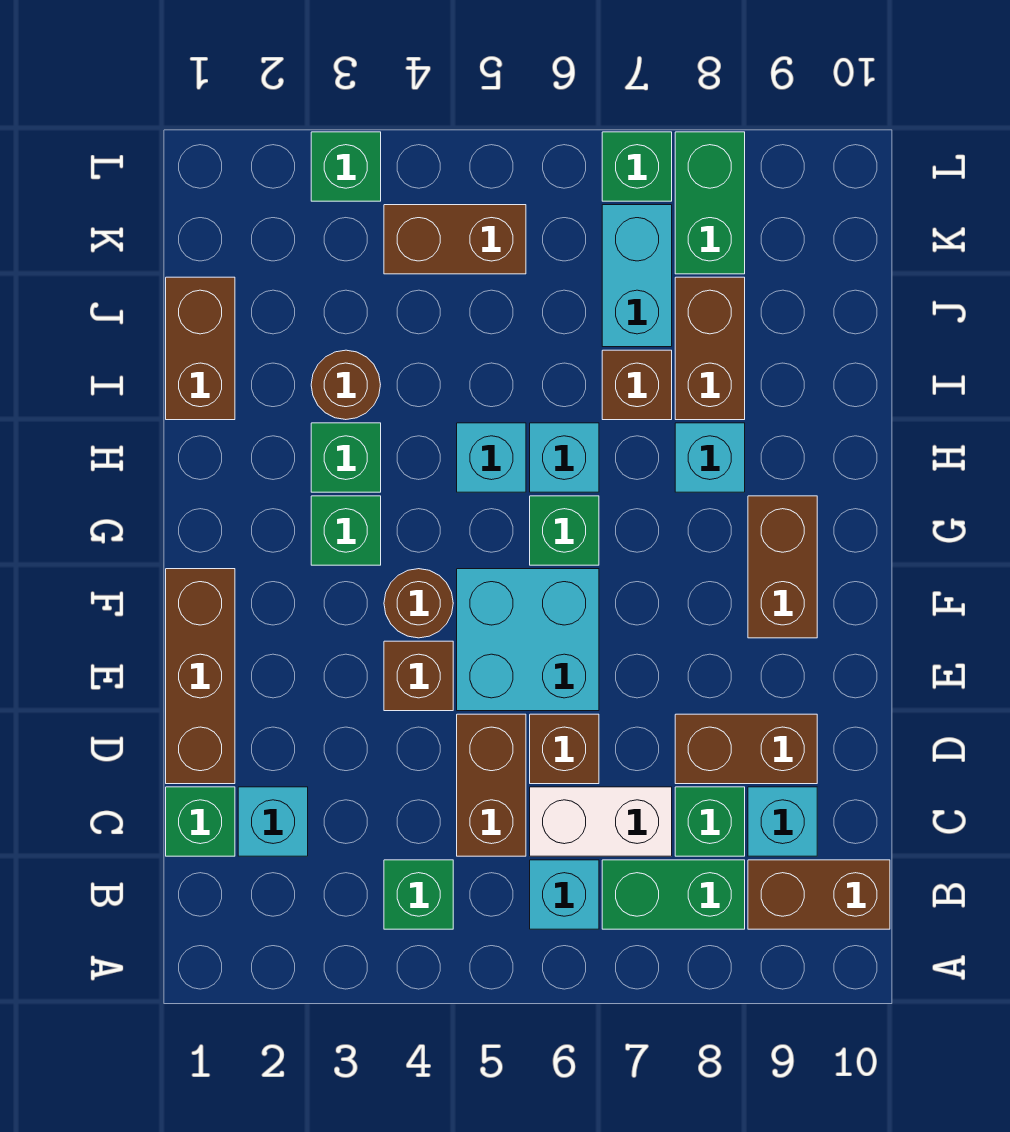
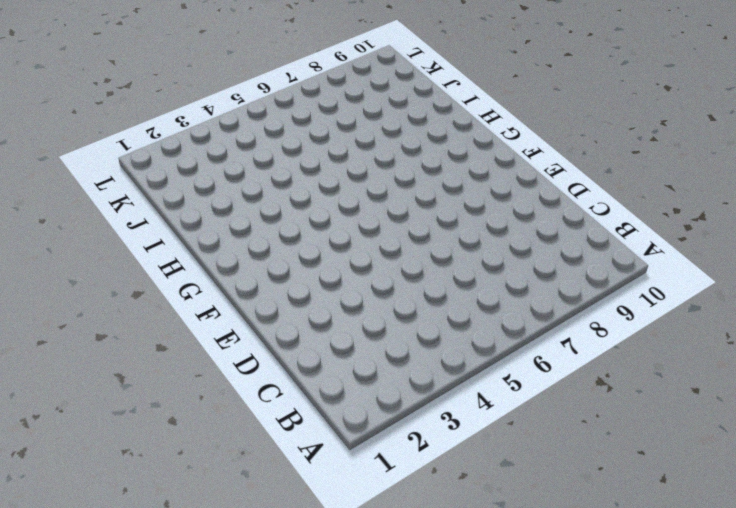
none -> green brick B4 level 1
none -> cyan brick B6 level 1
none -> green brick B7:B8 level 1
none -> brown brick B9:B10 level 1

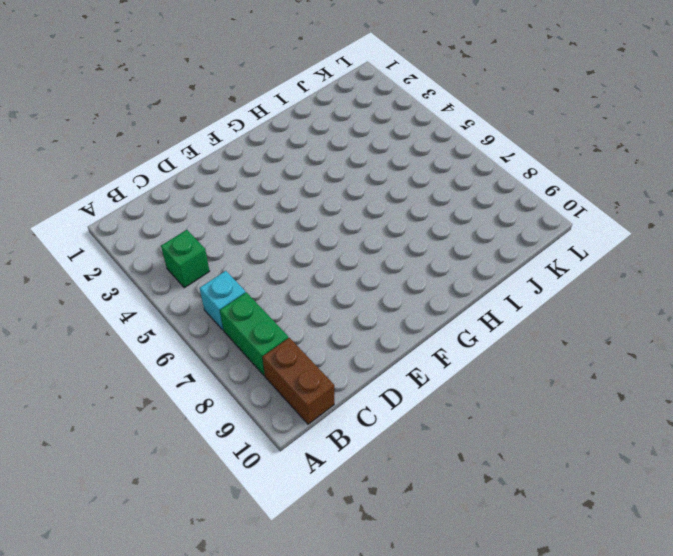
none -> green brick C1 level 1
none -> cyan brick C2 level 1
none -> brown brick C5:D5 level 1
none -> white brick C6:C7 level 1

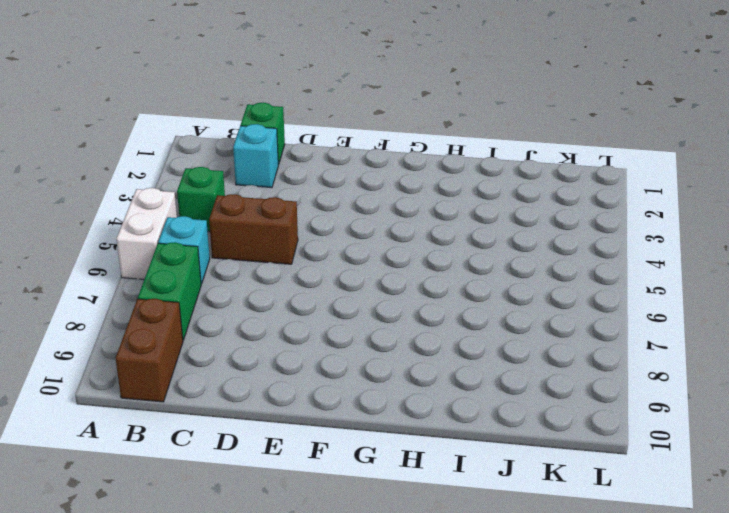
white brick A5:A6 level 1 -> white brick C6:C7 level 1
none -> green brick C8 level 1
none -> cyan brick C9 level 1
none -> brown brick D1:F1 level 1
none -> brown brick D6 level 1

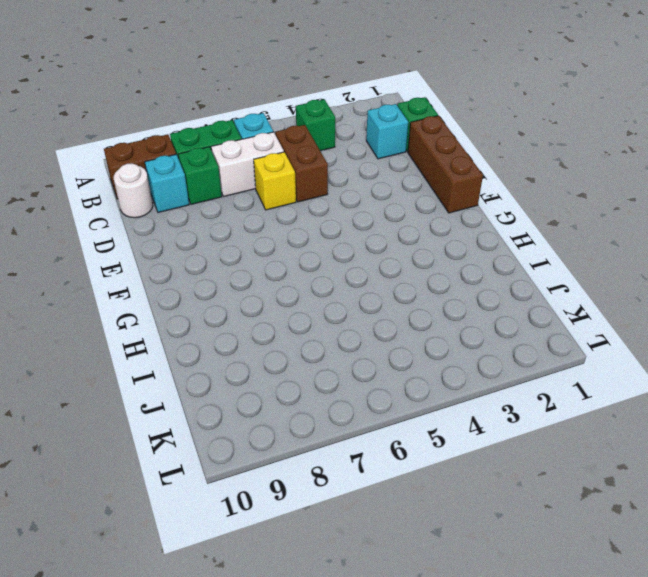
white round brick C10 level 1 -> none
yellow brick D6 level 1 -> brown brick D6 level 1
none -> brown brick D8:D9 level 1
none -> brown brick E4 level 1
none -> cyan brick E5:F6 level 1
none -> brown round brick F4 level 1

